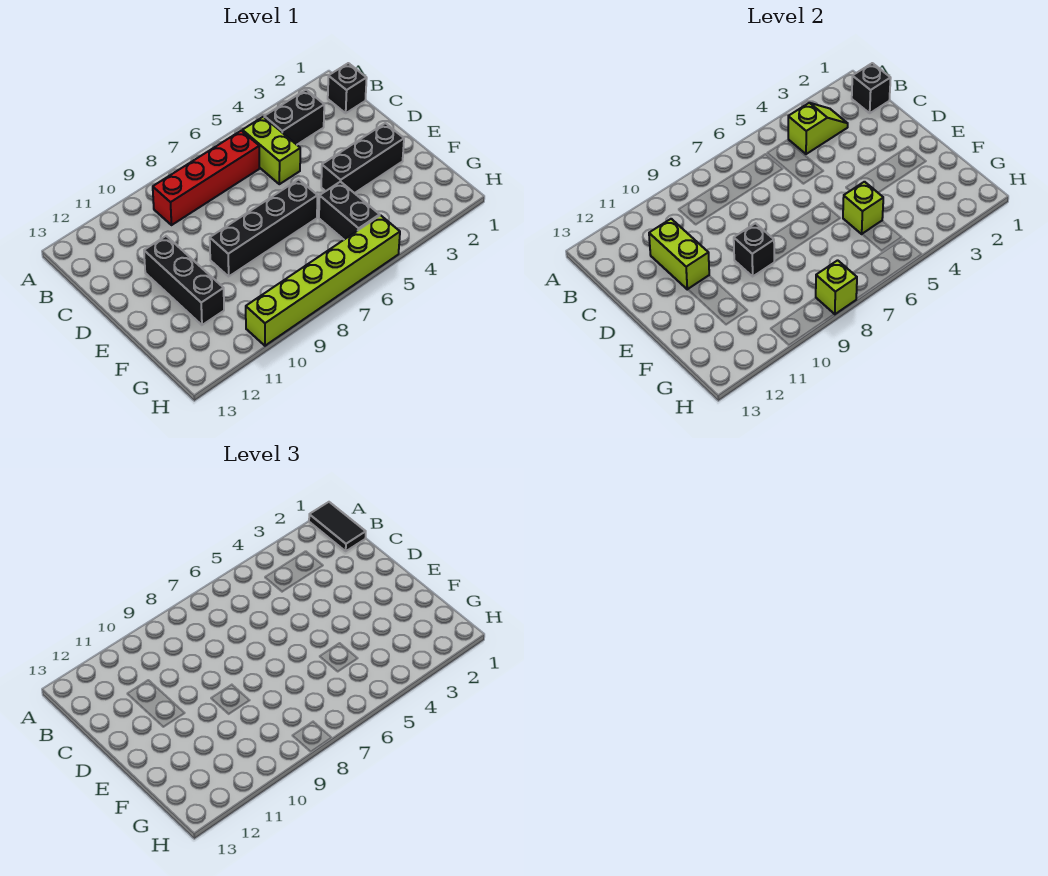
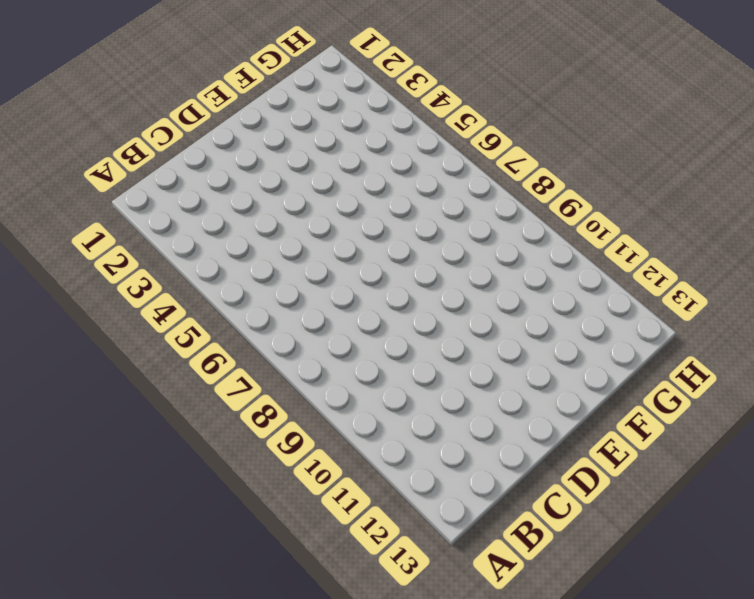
none -> black brick B1 level 1
none -> black brick B3:B4 level 1
none -> lime brick B5:C5 level 1

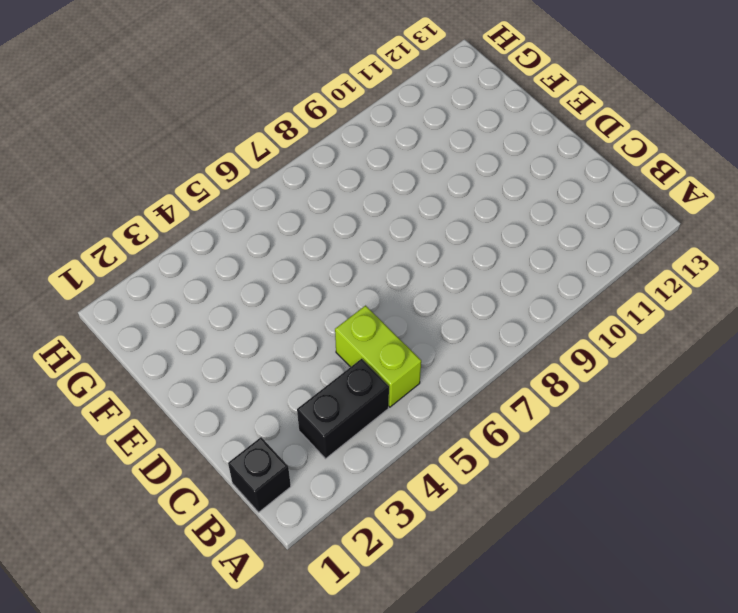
none -> red brick B6:B9 level 1
none -> black brick D11:F11 level 1
none -> black brick E2:E4 level 1

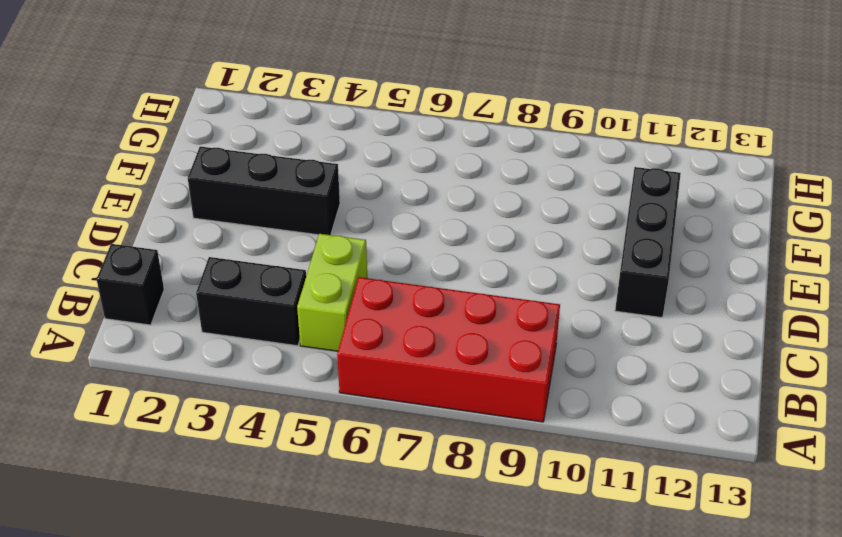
red brick A6:B9 level 1 -> red brick B6:B9 level 1
none -> black brick E6:E9 level 1
none -> black brick F5:G5 level 1
none -> lime brick H5:H10 level 1

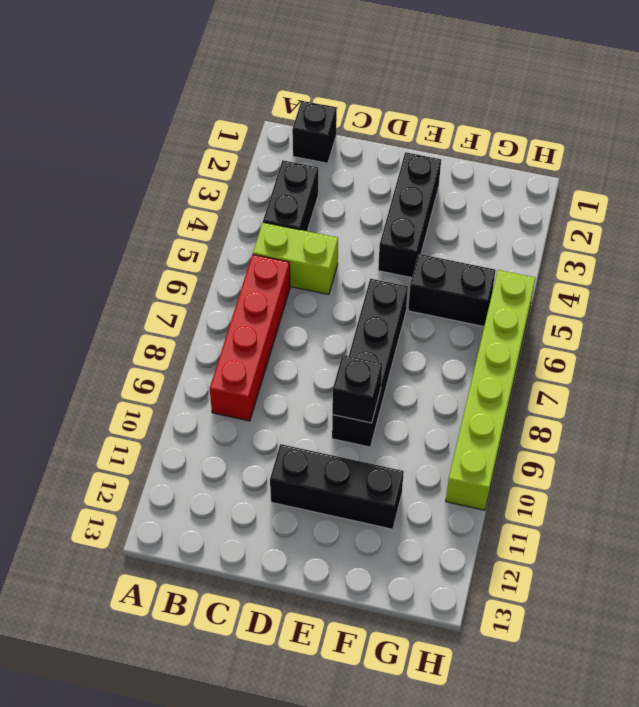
none -> black brick B1 level 2
none -> lime slope B3:B4 level 2 top 4
none -> lime brick C11:D11 level 2

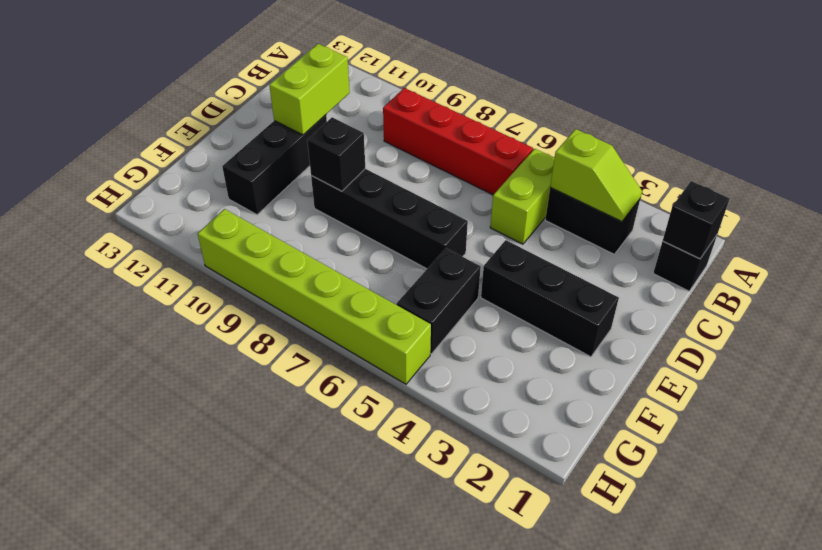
none -> lime brick F5 level 2
none -> lime brick H8 level 2
none -> black tile A1:B1 level 3

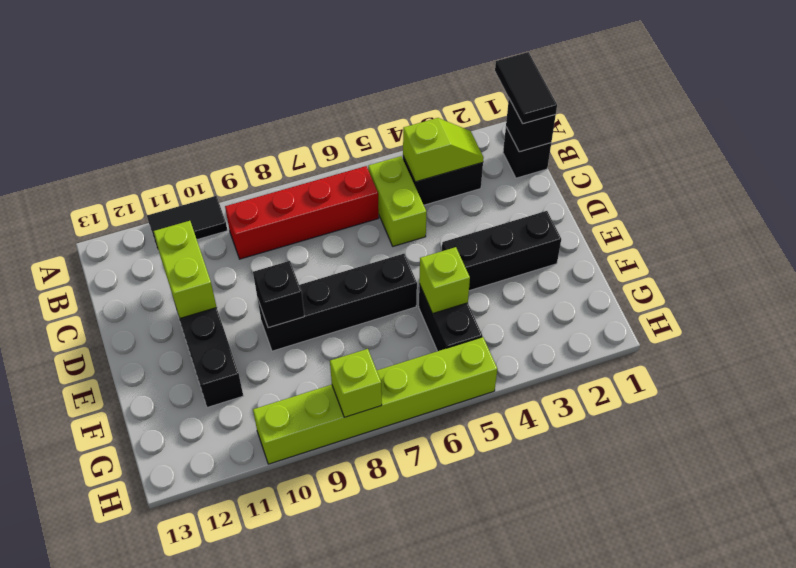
black tile A10:A11 level 1 -> none

